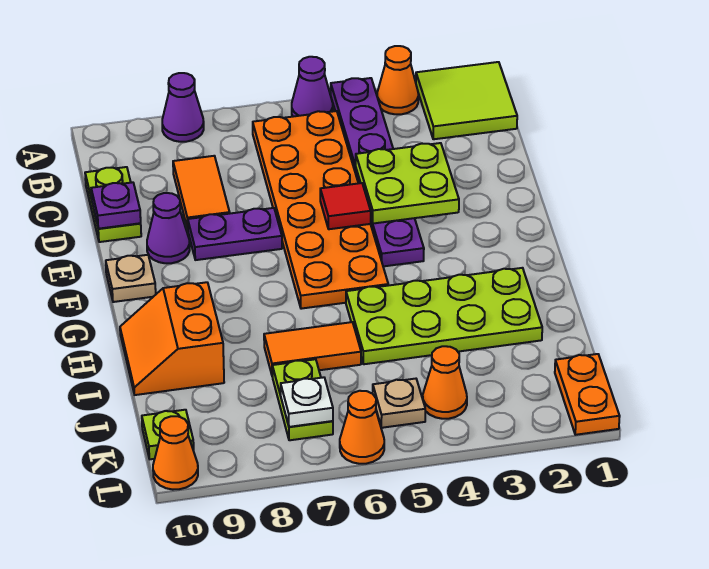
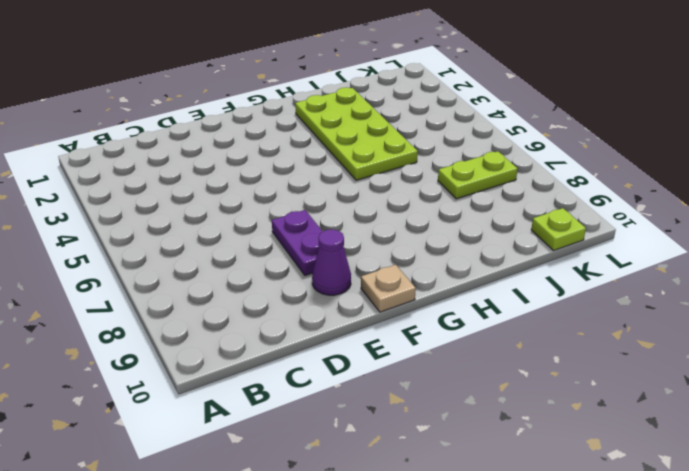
none -> lime tile A1:B2 level 1
none -> orange cone A3 level 1
none -> purple plate A4:F4 level 1

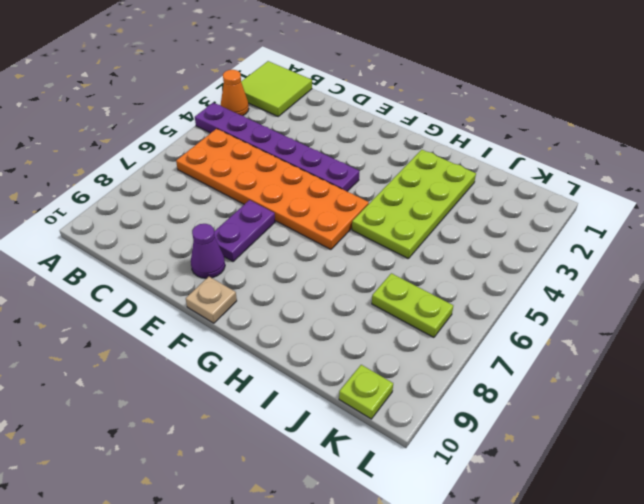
none -> purple cone A5 level 1
none -> purple cone A8 level 1
none -> orange tile C8:D8 level 1

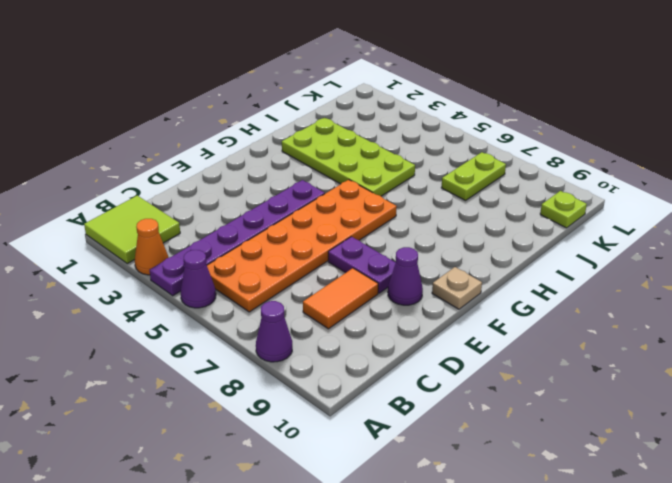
none -> lime plate C10:D10 level 1
none -> orange slope H9:I10 level 1 top 9
none -> orange tile I6:I7 level 1

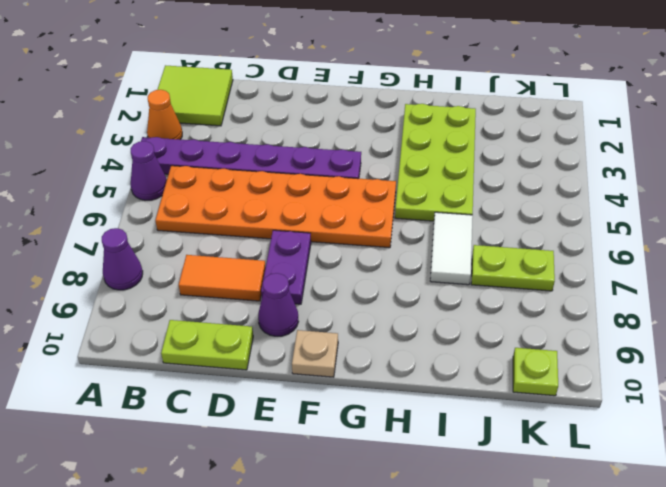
white tile I6:I7 level 1 -> orange tile I6:I7 level 1
none -> orange slope H9:I10 level 1 top 9
none -> orange plate K1:L1 level 1
none -> orange cone K4 level 1

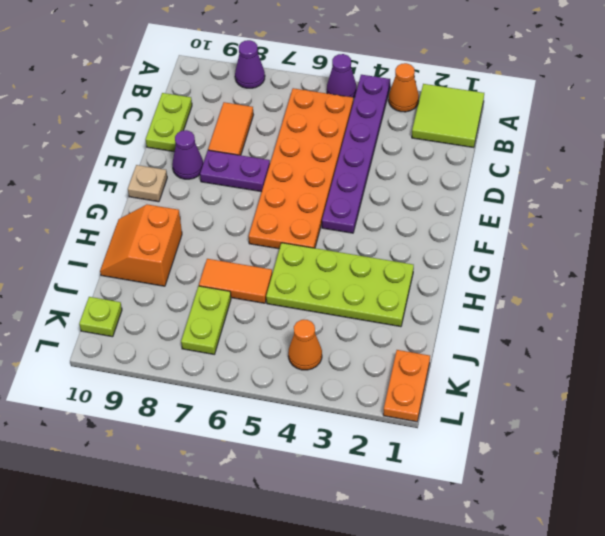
none -> tan plate K5 level 1
none -> orange cone L6 level 1
none -> orange cone L10 level 1

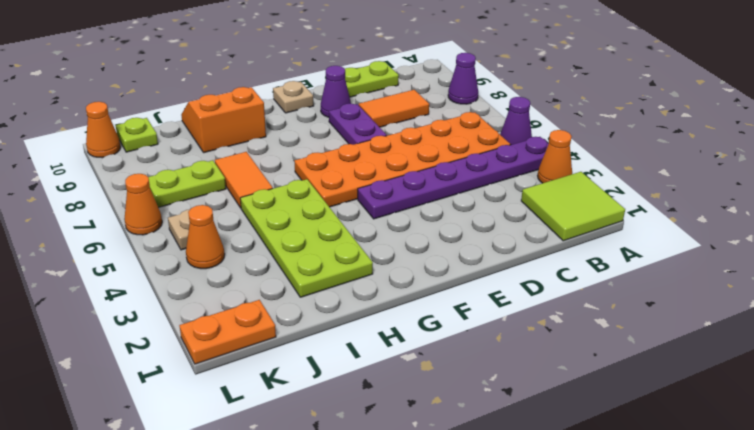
none -> lime plate D3:E4 level 2
none -> purple plate D10 level 2
none -> red tile E5 level 2

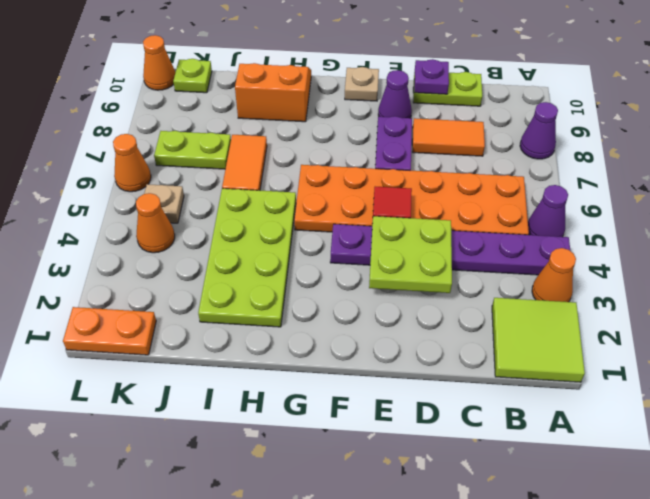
none -> white plate K7 level 2

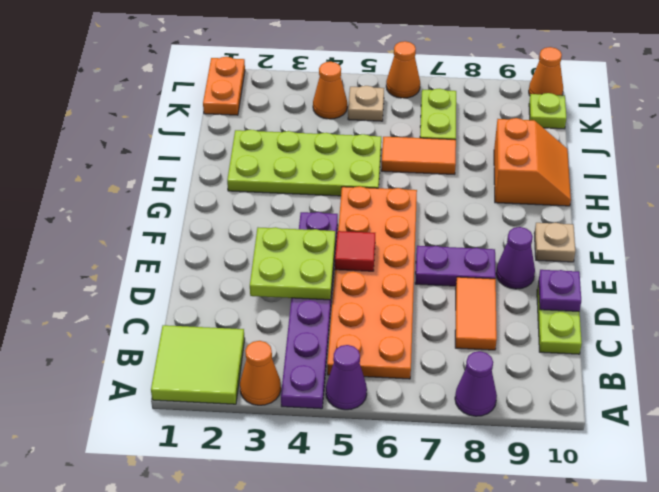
none -> white plate K7 level 2

